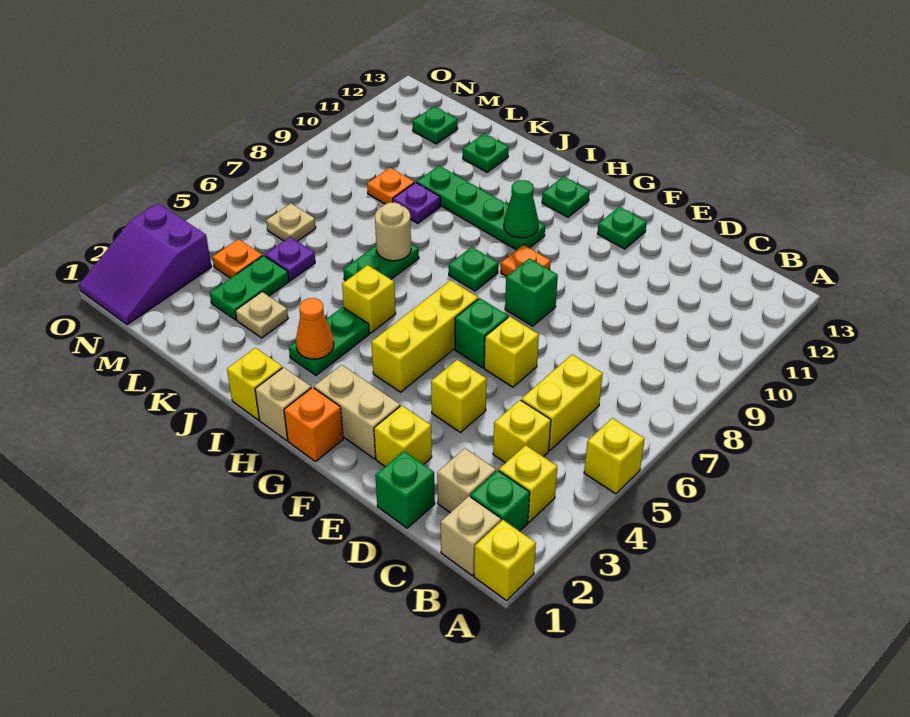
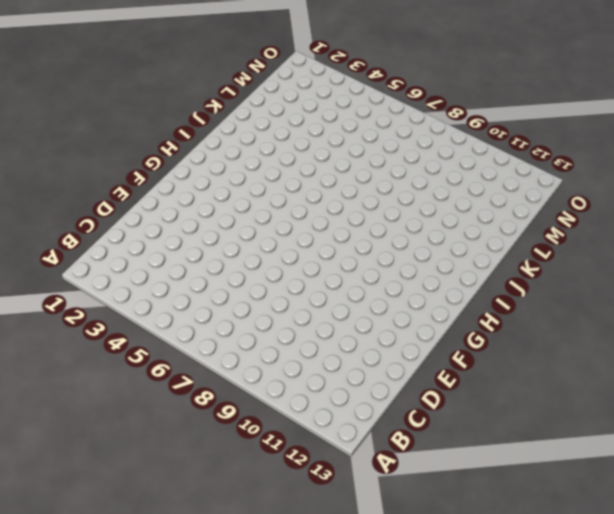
none -> yellow brick A1 level 1
none -> yellow brick A5 level 1
none -> tan brick B1 level 1
none -> green brick B2 level 1

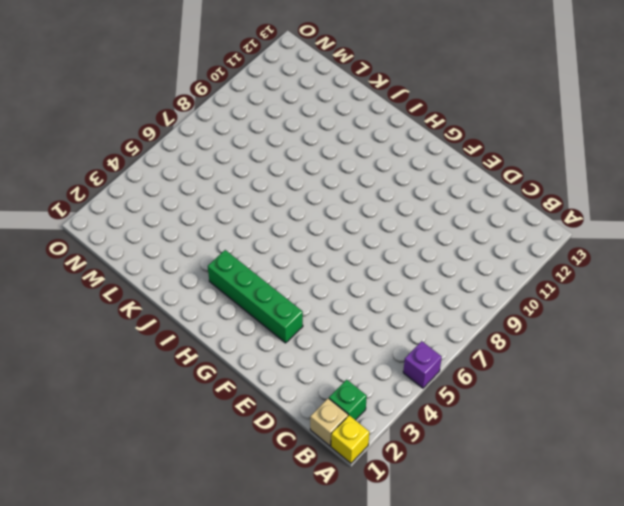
purple brick A5 level 1 -> yellow brick A5 level 1
green brick F3:I3 level 1 -> green plate I3:I4 level 1
none -> yellow brick B3 level 1
none -> tan brick C2 level 1
none -> yellow brick C4 level 1
none -> yellow brick C5:C6 level 1

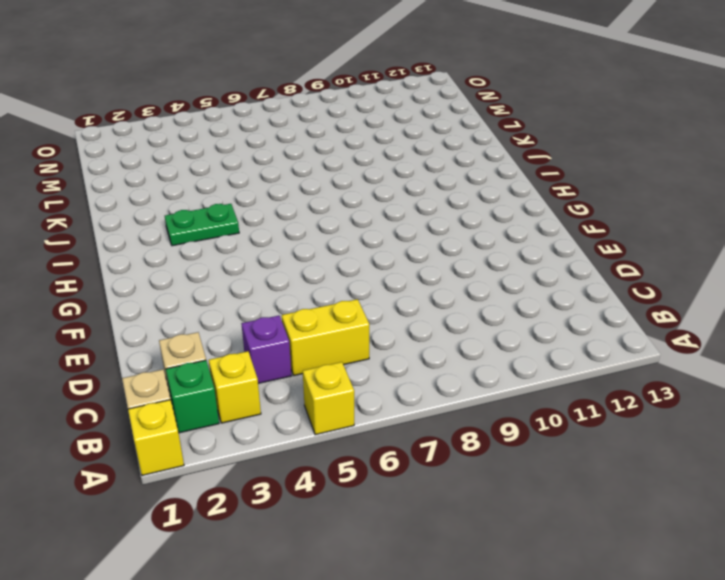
purple brick C4 level 1 -> yellow brick C4 level 1
none -> green brick D1 level 1
none -> yellow brick E2 level 1
none -> yellow brick E4 level 1
none -> yellow brick E6 level 1

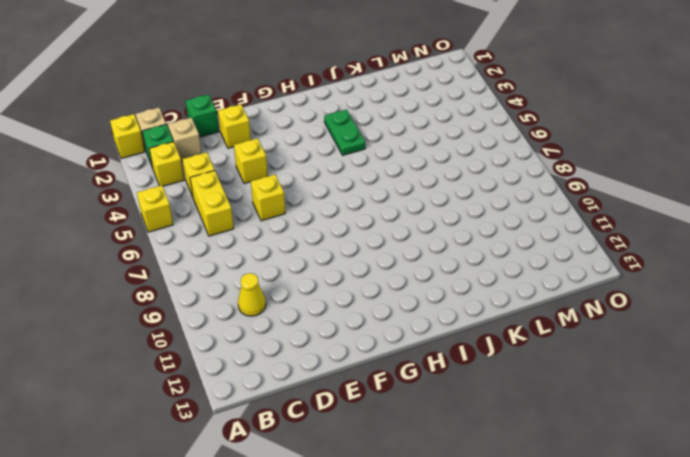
yellow cone C10 level 1 -> none
none -> tan brick F2:G2 level 1
none -> green brick F6 level 1
none -> green brick F8 level 1
none -> green plate F12 level 1

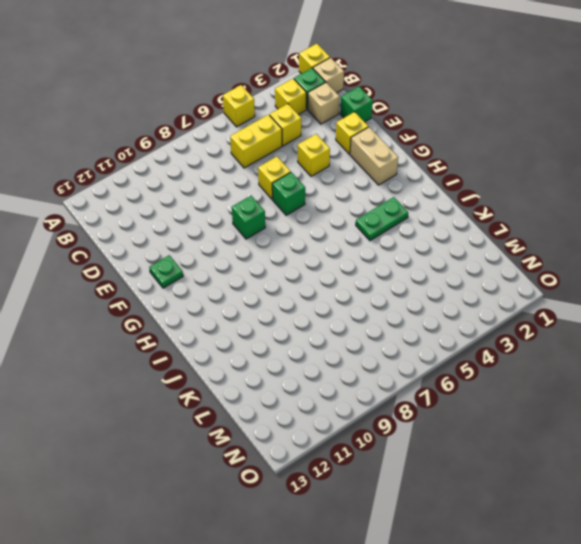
none -> orange brick G1 level 1
none -> yellow brick G4:G6 level 1
none -> orange plate G9 level 1
none -> tan brick H1 level 1

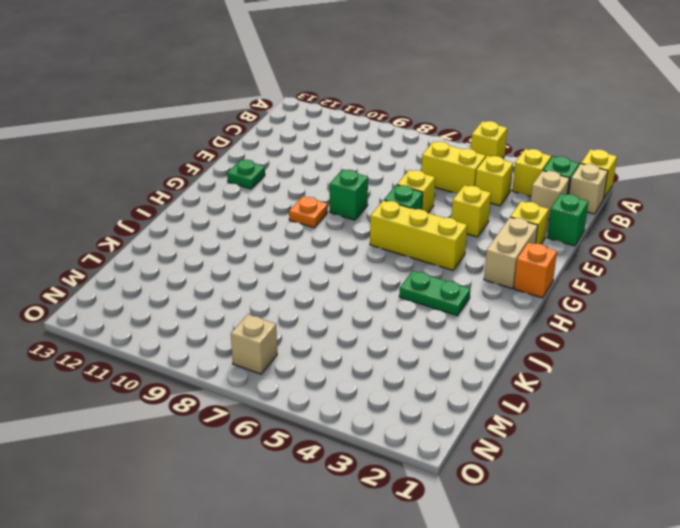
tan brick N7 level 1 -> tan brick H1 level 1
none -> green plate H8 level 1
none -> green plate H10:K10 level 1
none -> green plate H12 level 1
none -> yellow brick I1 level 1

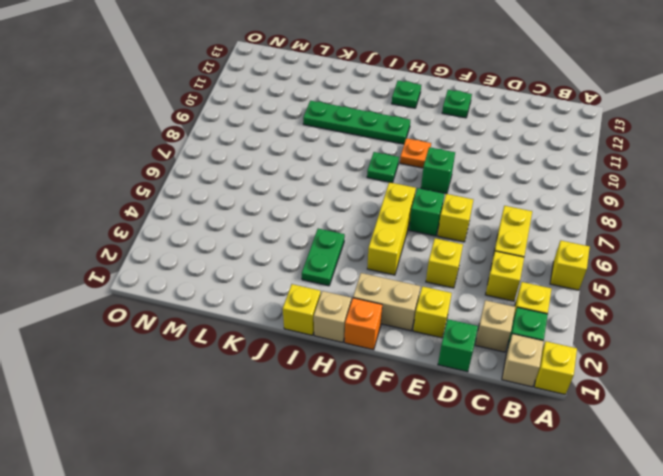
none -> yellow brick I5 level 1
none -> green plate J6:J7 level 1
none -> tan plate K3 level 1
none -> purple plate K9 level 1

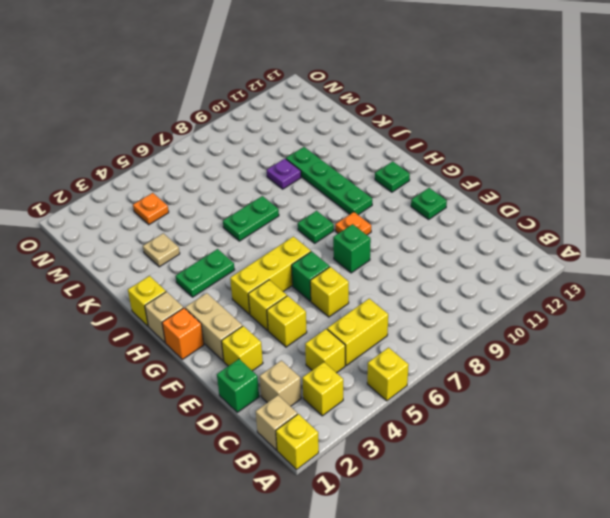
yellow brick F4 level 1 -> yellow brick I5 level 1
none -> green brick B2 level 1
none -> green plate K12 level 1
none -> green plate L3:L4 level 1
none -> purple plate L5 level 1

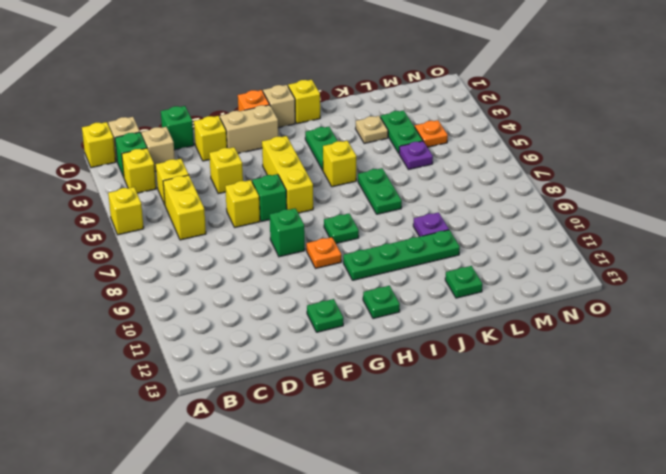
none -> orange plate L9 level 1
none -> tan plate M6 level 1
none -> green plate M12 level 1
none -> purple slope N1:O3 level 1 top 3

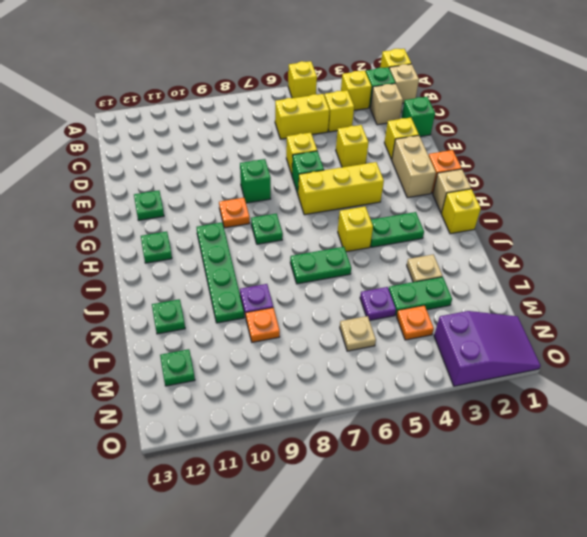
none -> green cone H10 level 2
none -> orange cone I3 level 2
none -> tan round brick J7 level 2

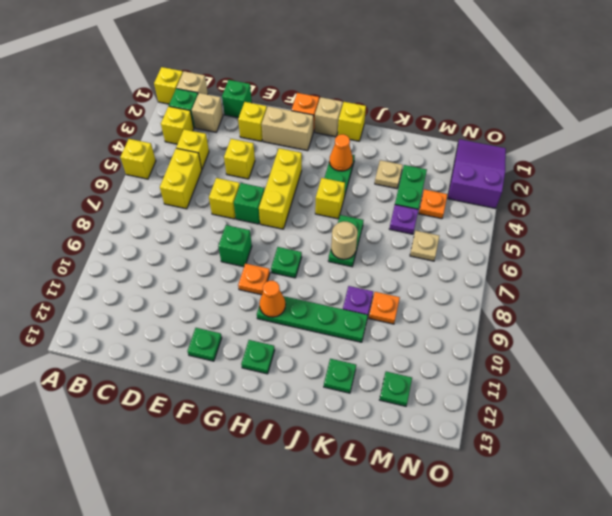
orange cone H10 level 2 -> green cone H10 level 2

